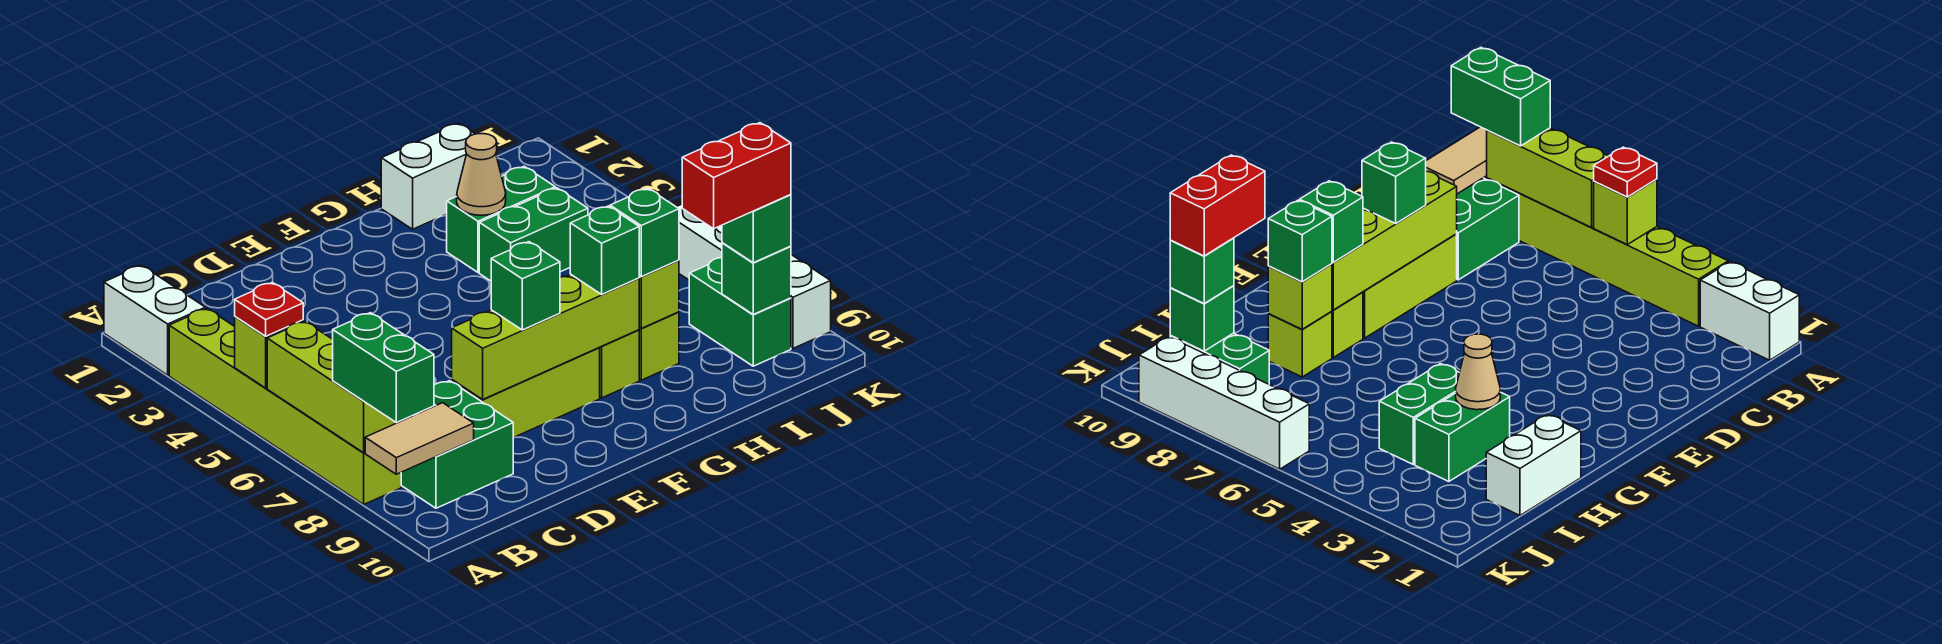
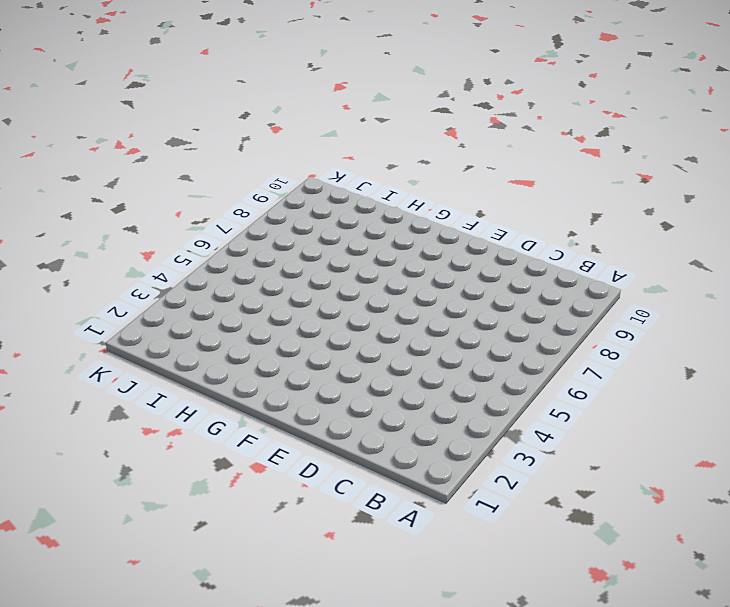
none -> white brick A1:A2 level 1
none -> lime brick A3:A8 level 1
none -> green brick B8:C9 level 1

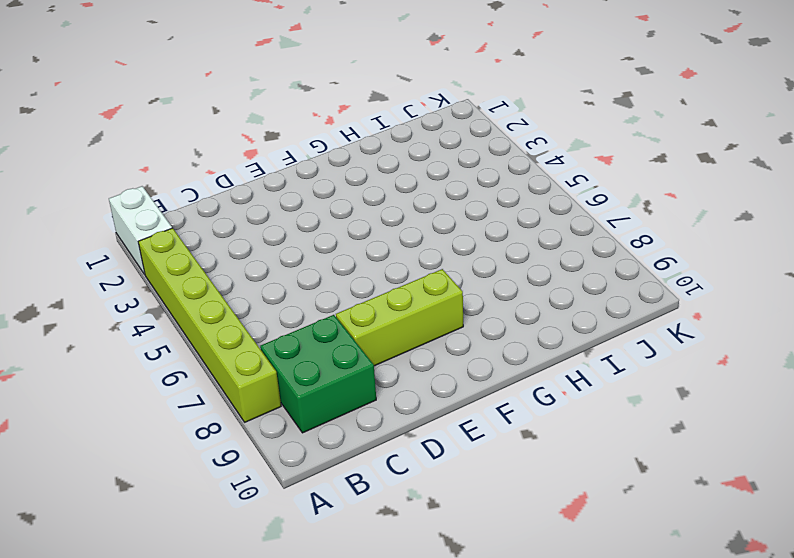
none -> lime brick G8 level 1
none -> white brick H1:I1 level 1
none -> green brick H3:I3 level 1

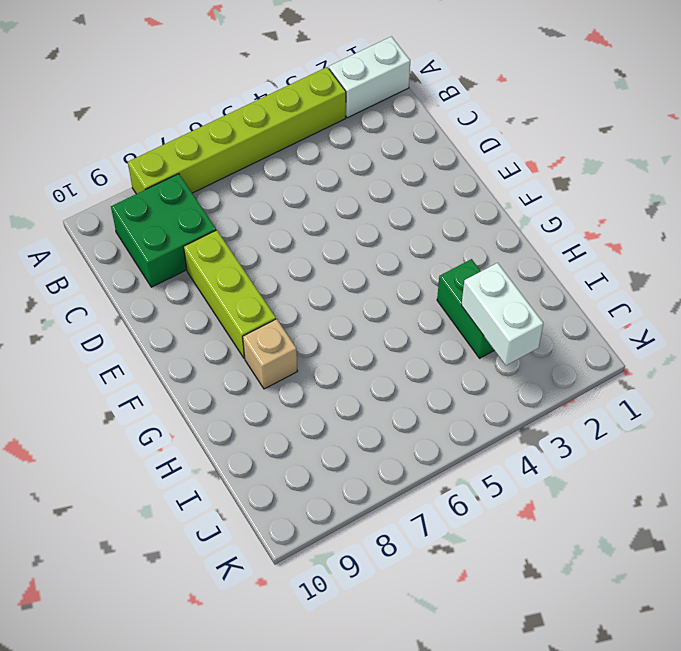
tan brick G8 level 1 -> lime brick G8 level 1
white brick I3:J3 level 2 -> white brick H1:I1 level 1
none -> green brick H4:I4 level 1
none -> lime brick H8 level 1
none -> green brick J8:J9 level 1

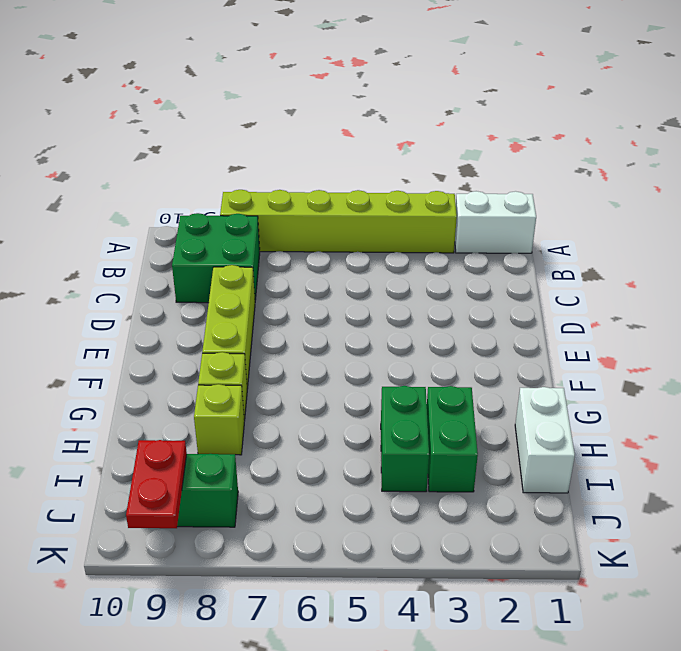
red plate J9:K9 level 2 -> green brick J9 level 2
none -> white brick K6:K9 level 1
none -> lime brick A5 level 2
none -> lime brick A6:A8 level 2

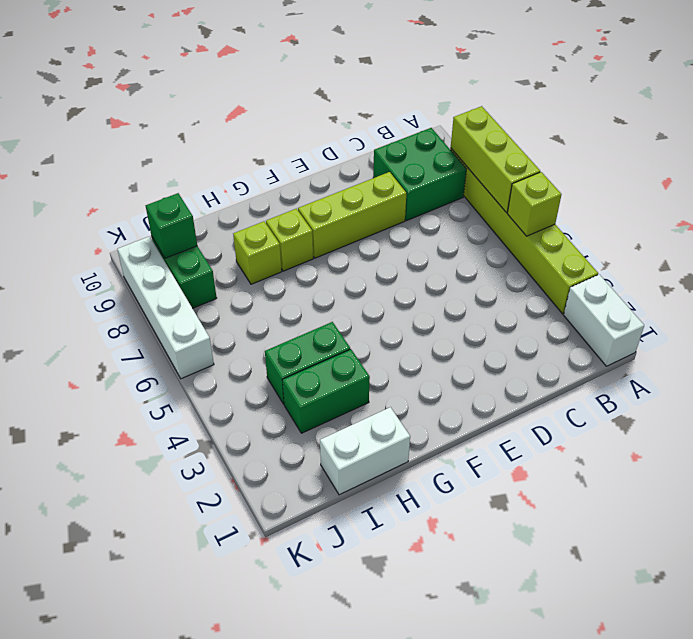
none -> tan tile A9:B9 level 2
none -> lime brick D8:G8 level 2
none -> tan cone H3 level 2

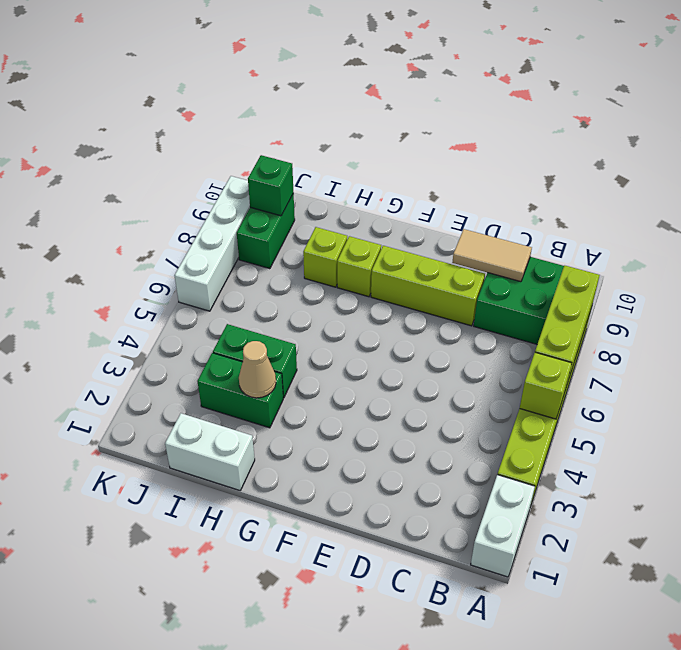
tan tile C9:D9 level 2 -> tan tile A9:B9 level 2
none -> lime brick D8:G8 level 2
none -> lime brick H8 level 2
none -> red plate A5 level 3

